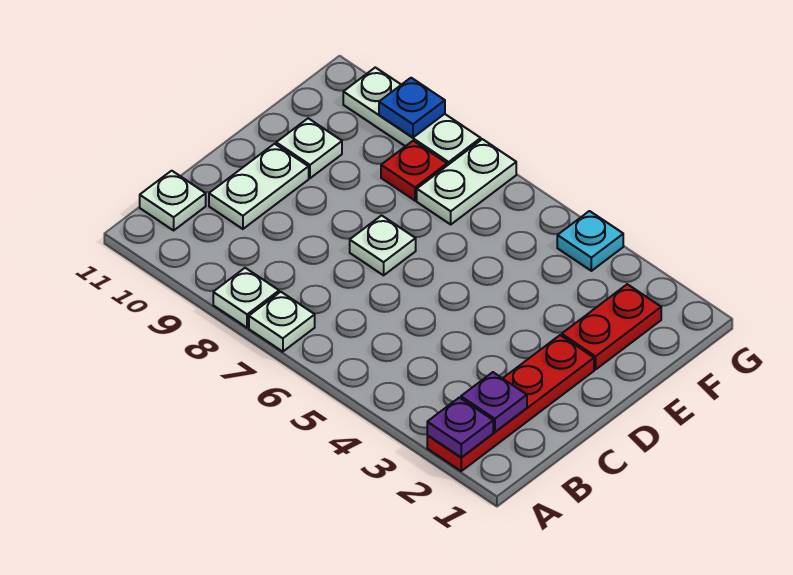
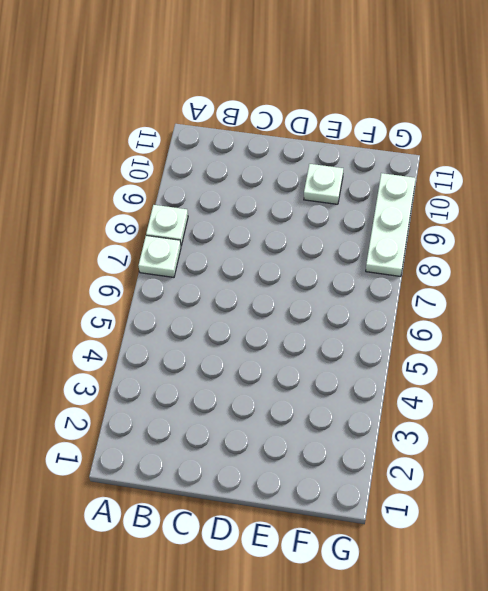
none -> red plate A2:D2 level 1
none -> white plate B11 level 1
none -> white plate C10:D10 level 1

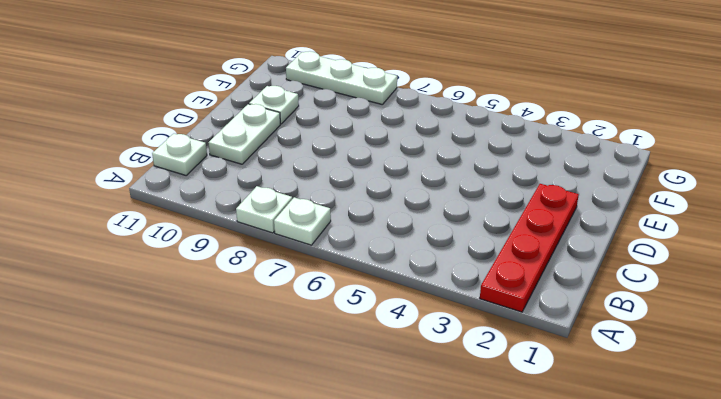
none -> white plate D7 level 1
none -> red plate E2:F2 level 1
none -> white plate F7:G7 level 1

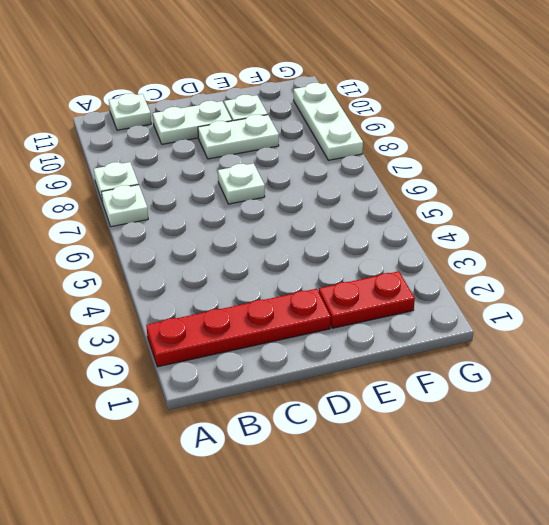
white plate D9:E9 level 1 -> white plate F7:G7 level 1
none -> red plate F8 level 1
none -> cyan plate G4 level 1
none -> purple plate A2 level 2

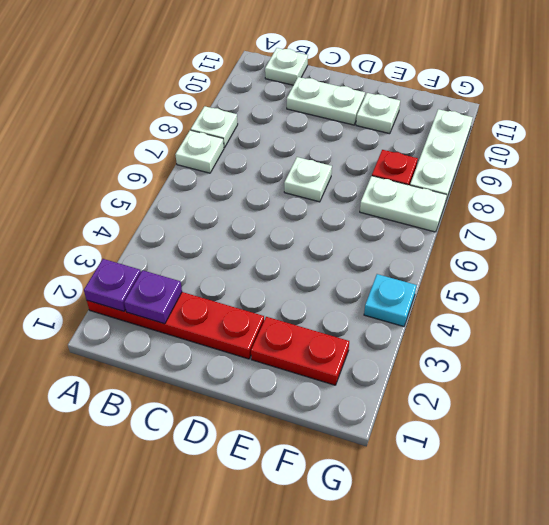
none -> blue plate G9 level 2

